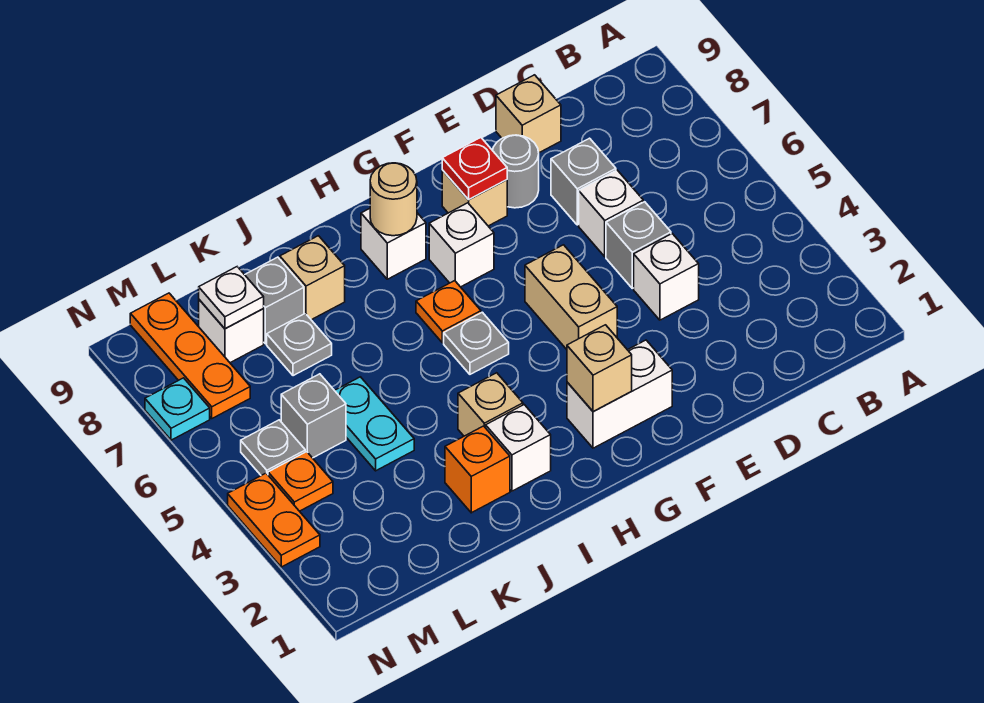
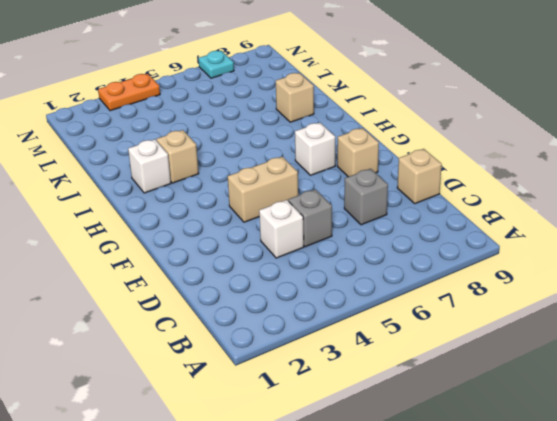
none -> white brick D6 level 1
none -> grey round brick E8 level 1
none -> white brick F2:G2 level 1
none -> grey plate H5 level 1

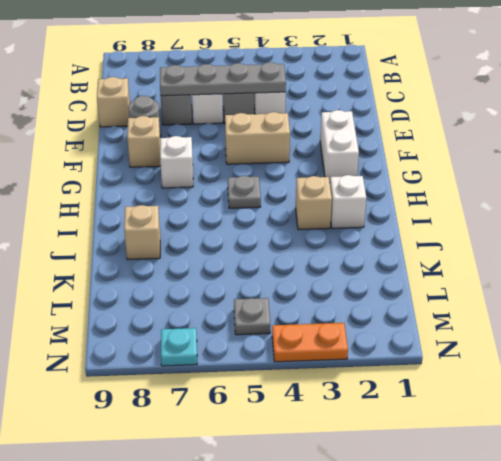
grey plate D4:D7 level 2 -> none
none -> orange plate H6 level 1
none -> white brick H8 level 1
none -> orange brick J2 level 1
none -> cyan plate K4:K5 level 1

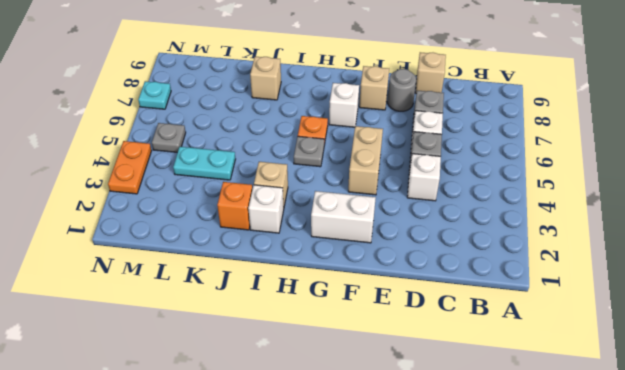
cyan plate K4:L4 level 1 -> cyan plate K4:K5 level 1
none -> white brick H8 level 1
none -> grey plate K7 level 1
none -> grey brick K8 level 1
none -> grey brick L5 level 1

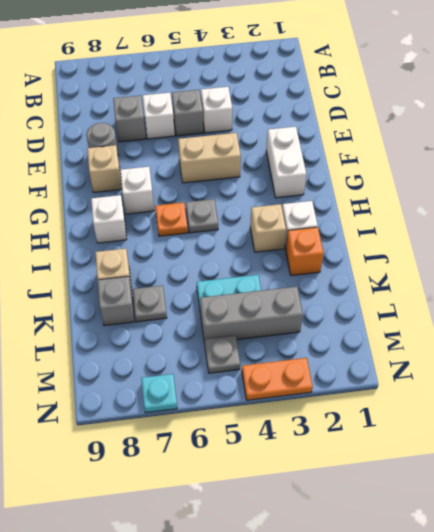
grey brick L3:L5 level 1 -> grey brick L5 level 1
none -> tan brick D9 level 1
none -> white brick L8 level 1
none -> orange plate M4 level 1
none -> orange plate M7:M9 level 1

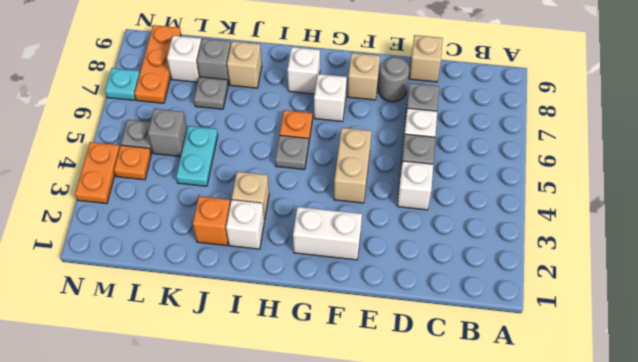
none -> red plate F8 level 2
none -> tan brick G2 level 2
none -> tan round brick H8 level 2
none -> white plate L8 level 2

